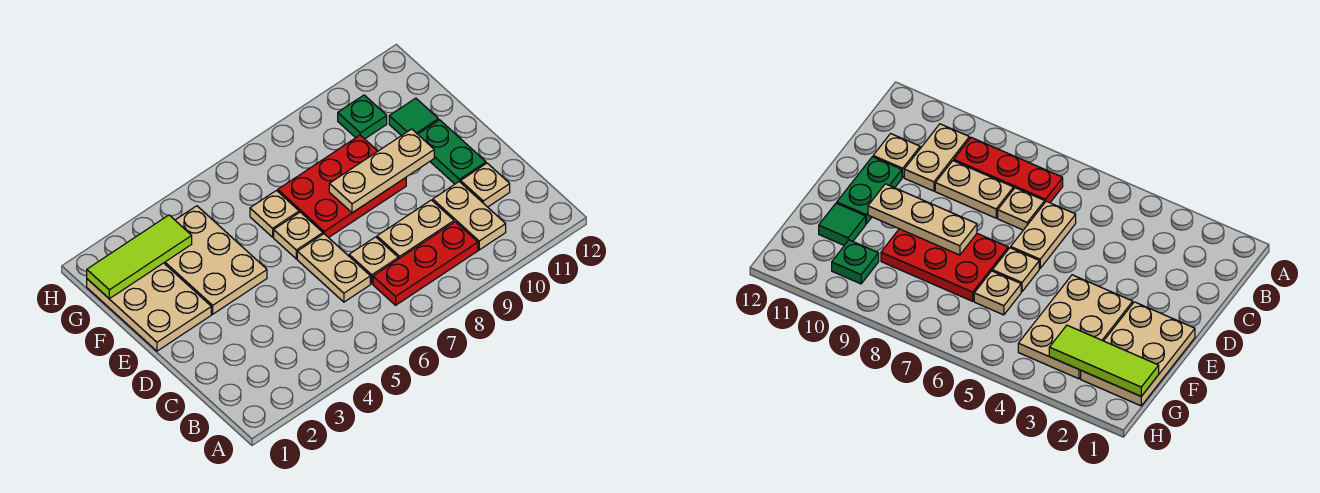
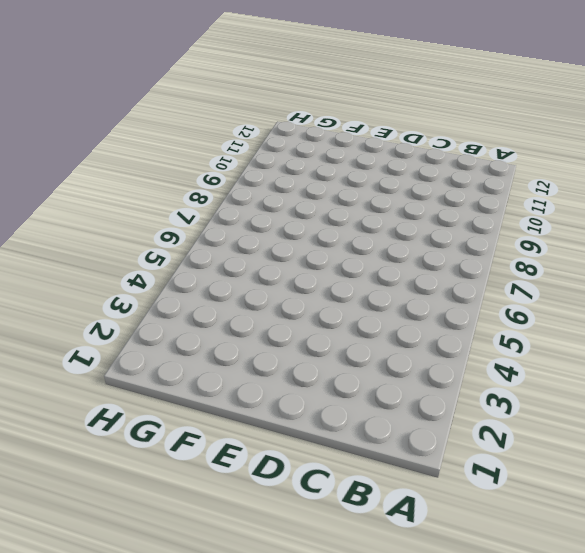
none -> red plate B7:B9 level 1
none -> tan plate B10:C10 level 1
none -> tan plate C6:D6 level 1

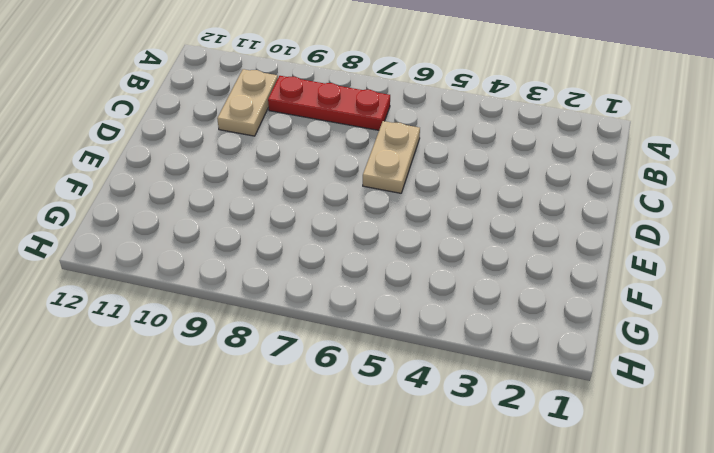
none -> tan plate C7 level 1
none -> tan plate C8:C9 level 1
none -> tan plate C11 level 1

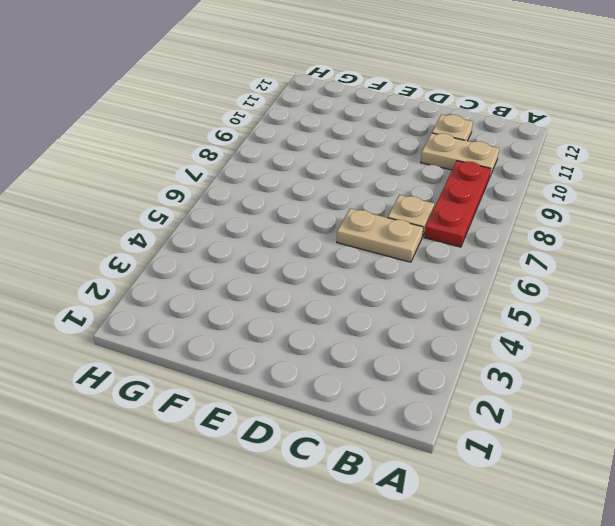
none -> tan plate C8:C9 level 1
none -> green plate D11:E11 level 1
none -> tan plate E1:G2 level 1

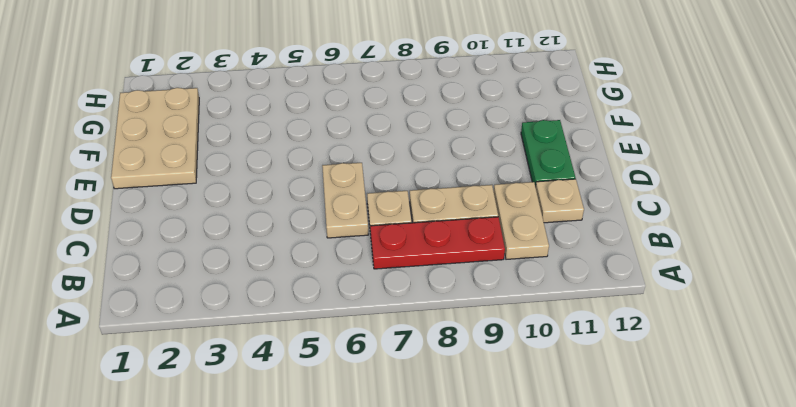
none -> tan plate E3:G4 level 1
none -> tan plate E6 level 1
none -> red plate E7:F9 level 1

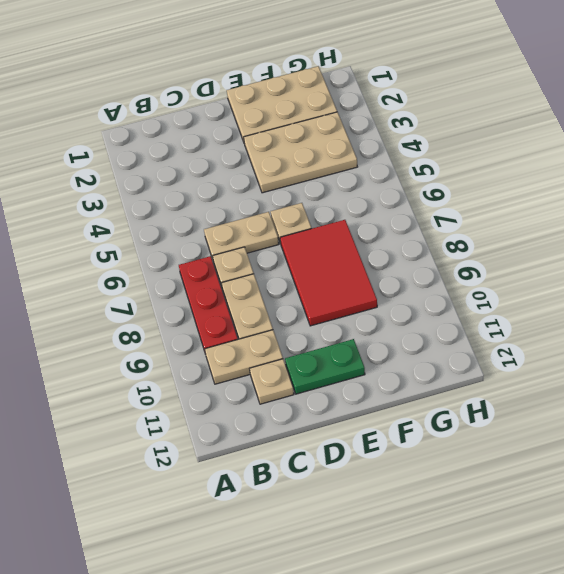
red tile E7:F9 level 1 -> red plate E7:F9 level 1
none -> tan plate F6 level 1
none -> green tile F11 level 1
none -> green plate G10 level 1

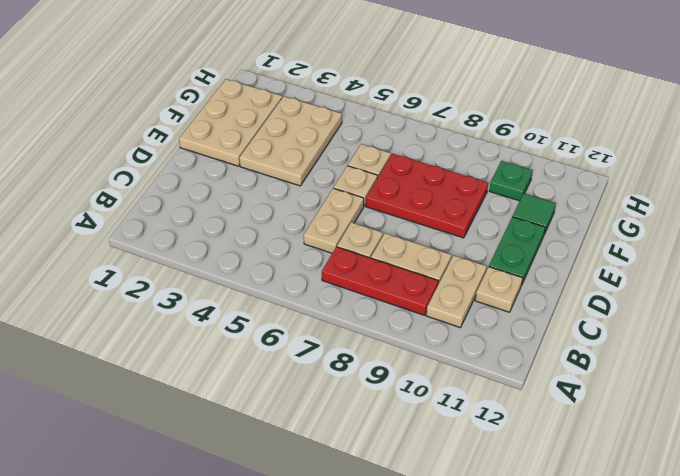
none -> tan plate E8:E10 level 2
none -> lime tile G1:G3 level 2

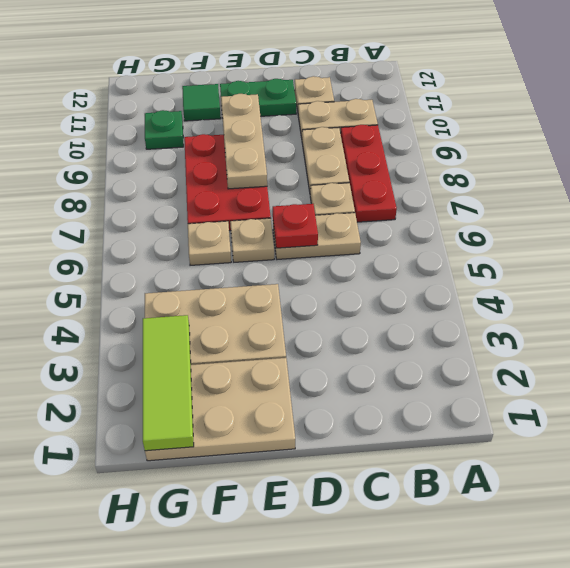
red plate D6 level 2 -> none

